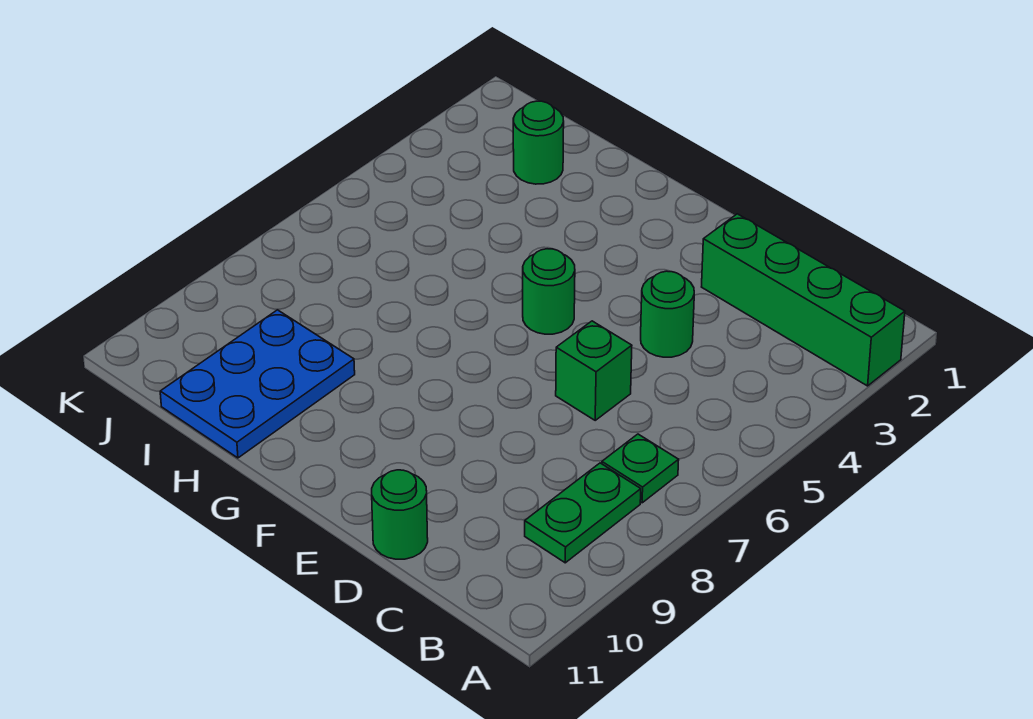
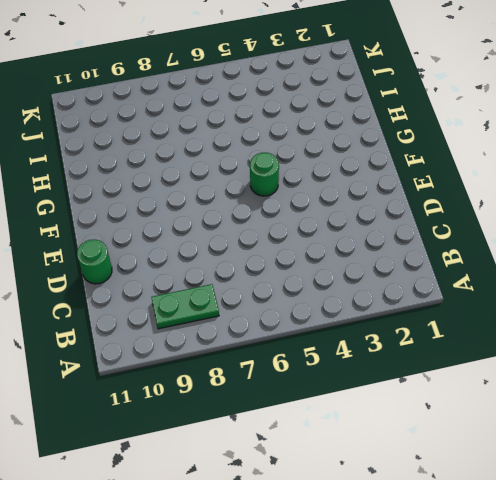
none -> green brick A2:D2 level 1
none -> green plate B7 level 1

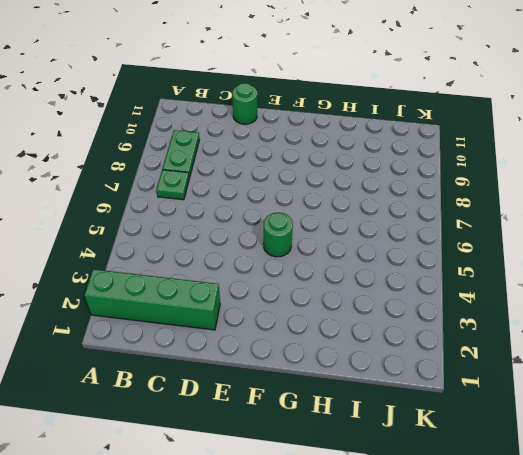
none -> green round brick D4 level 1
none -> green brick D6 level 1

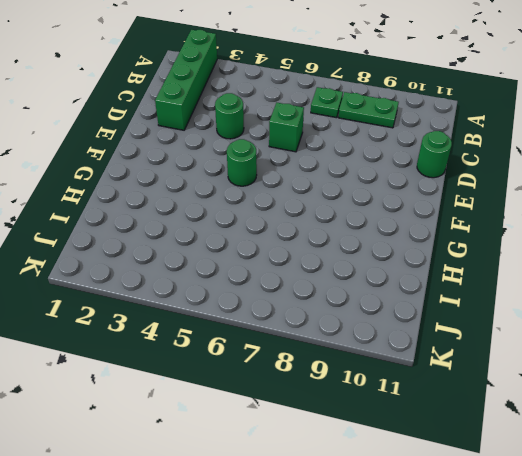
none -> blue plate H9:I11 level 1
none -> green round brick I2 level 1

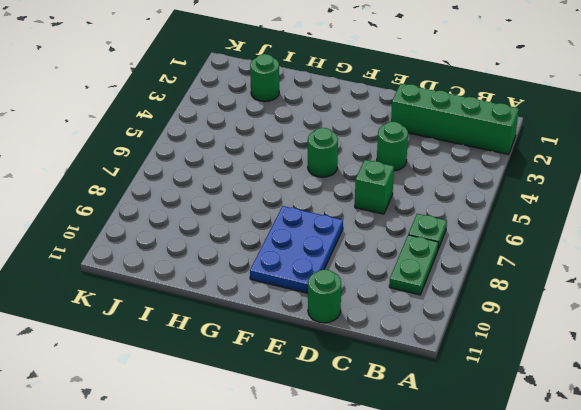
blue plate E8:F10 level 1 -> blue plate H9:I11 level 1

